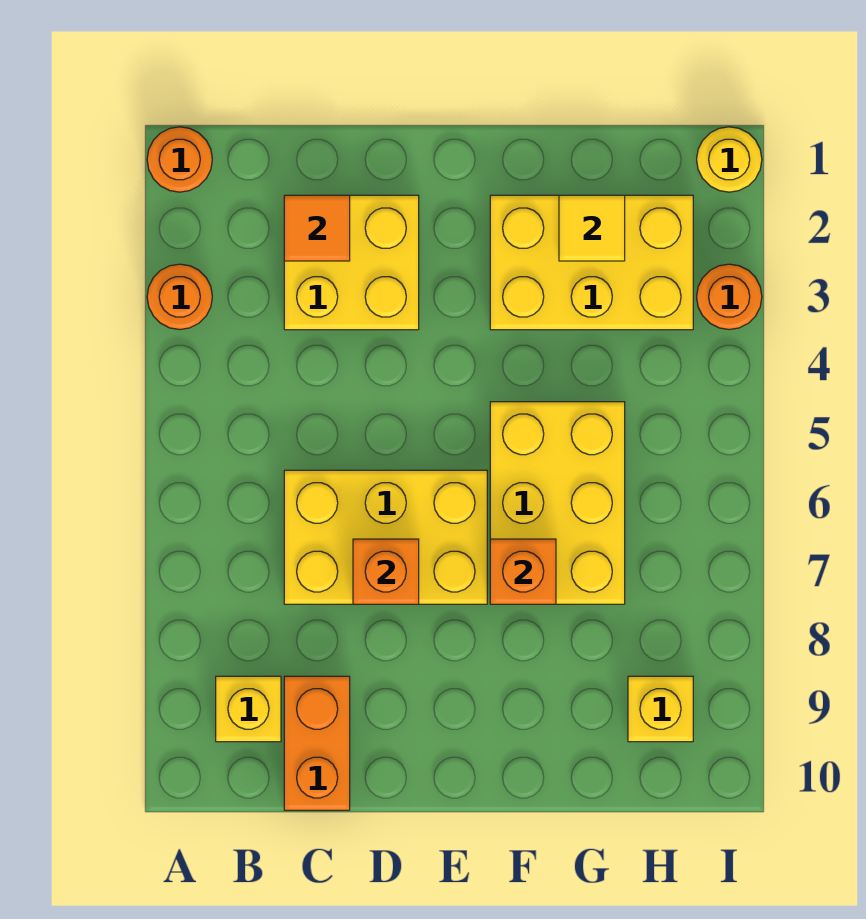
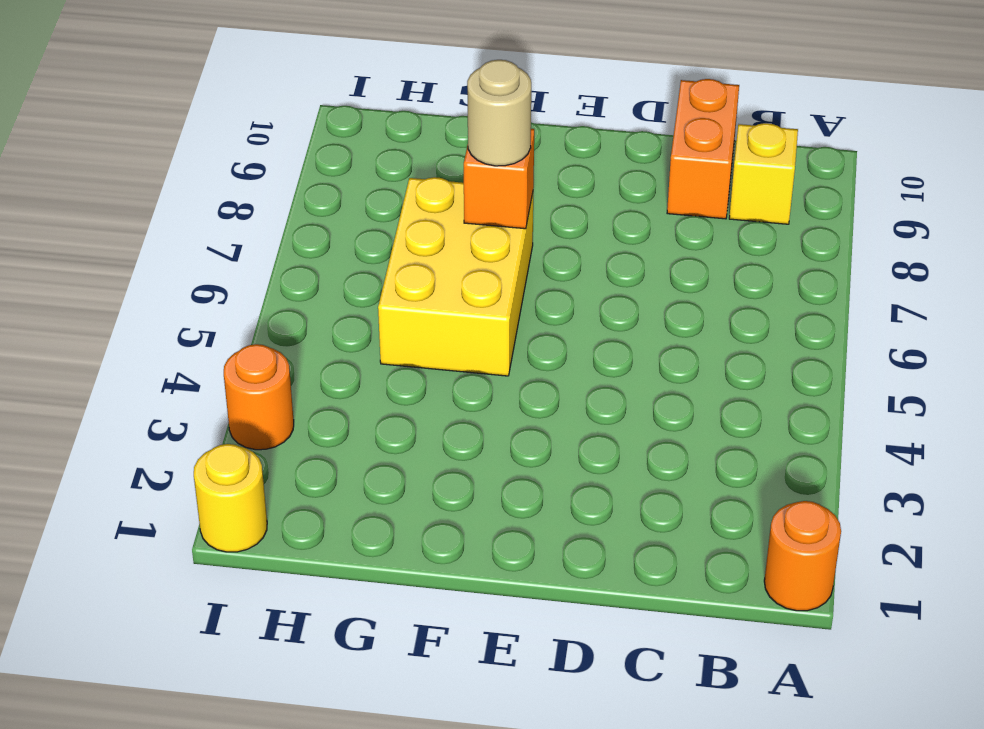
tan round brick F7 level 3 -> none
none -> orange round brick A3 level 1
none -> yellow brick C2:D3 level 1
none -> yellow brick C6:E7 level 1

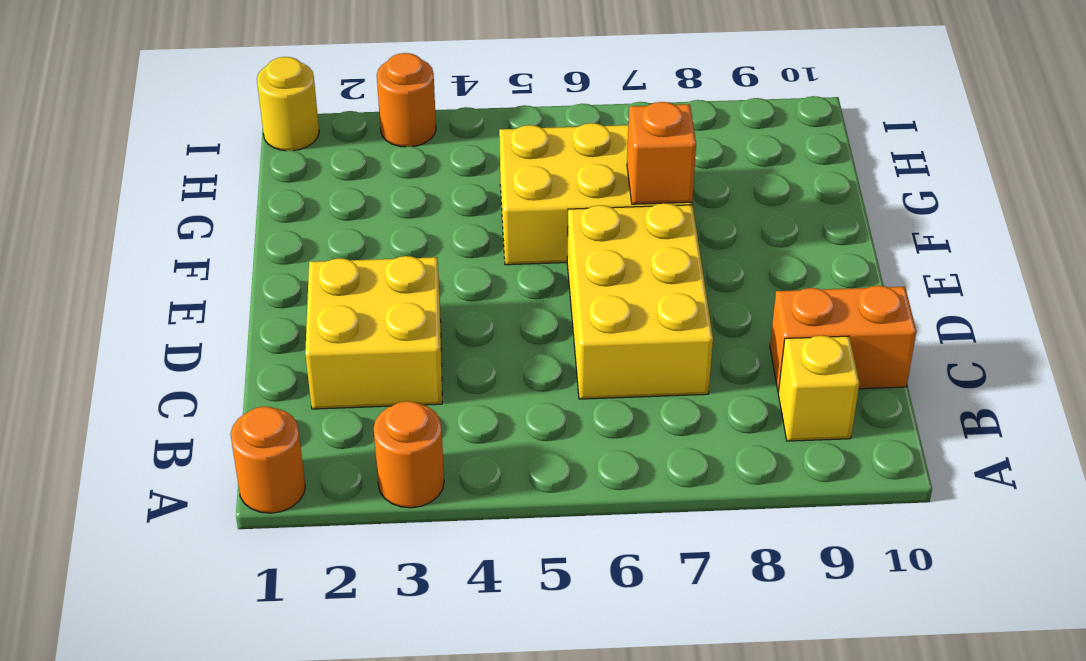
none -> yellow brick F2:H3 level 1
none -> yellow brick H9 level 1
none -> orange tile C2 level 2

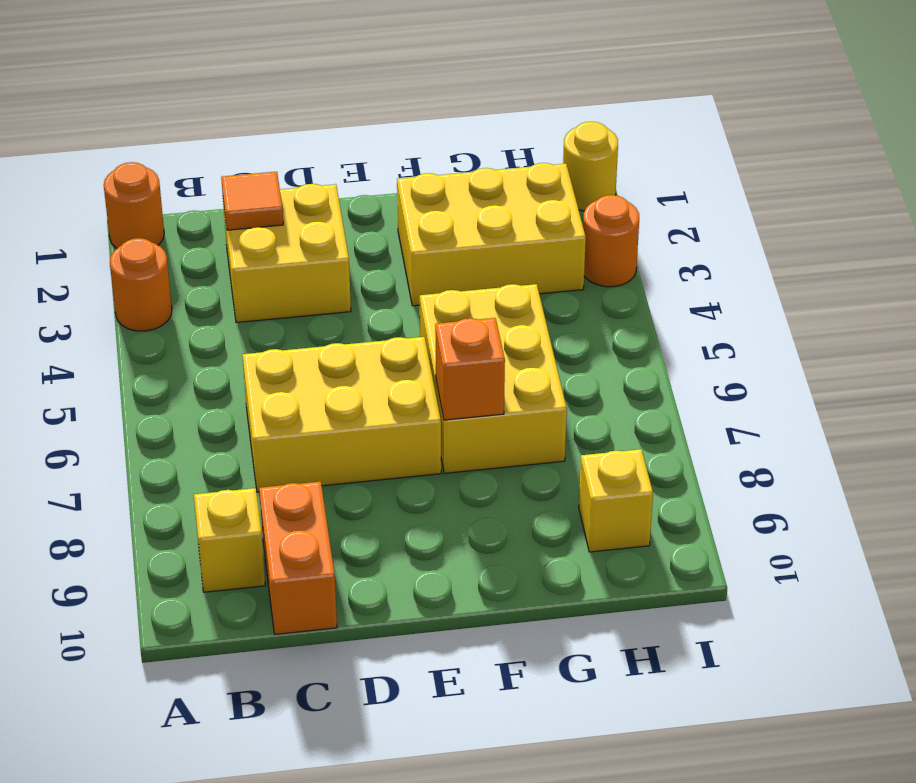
none -> orange brick D7 level 2
none -> yellow tile G2 level 2

